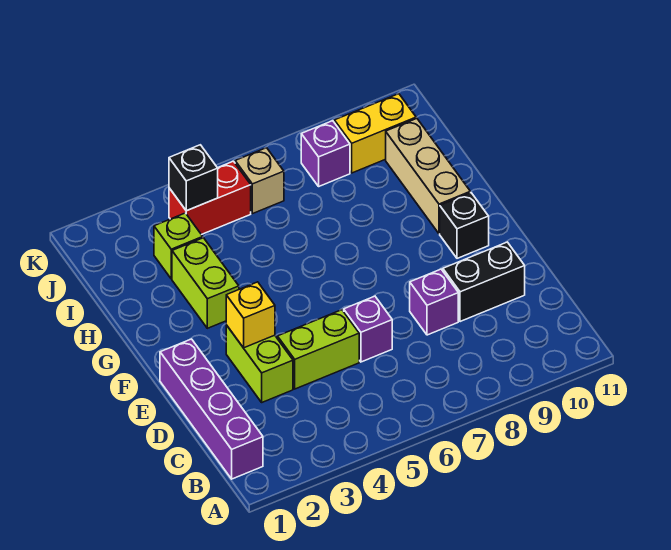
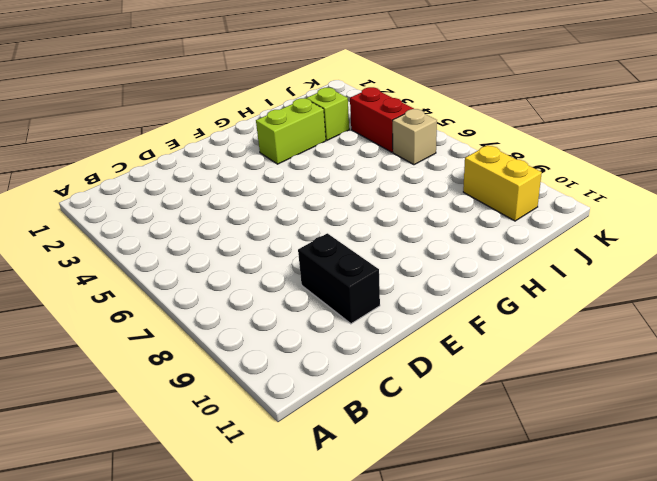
none -> purple brick B1:E1 level 1
none -> lime brick D3:E3 level 1
none -> lime brick D4:D5 level 1

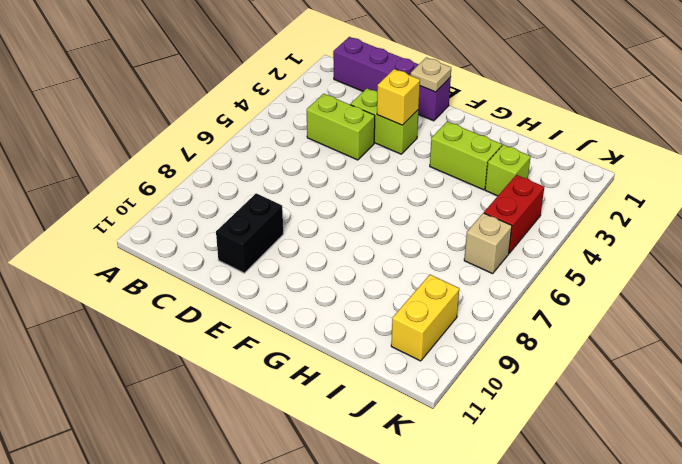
lime brick C4:D4 level 1 -> lime brick D4:D5 level 1
tan plate E1 level 2 -> none
none -> purple brick D6 level 1
none -> purple brick D8 level 1
none -> black brick F10 level 1

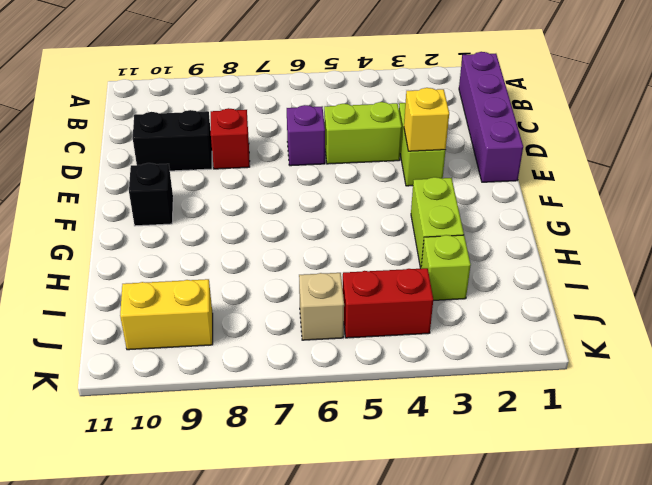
red brick D8 level 1 -> purple brick D8 level 1
none -> tan brick G10:I10 level 1
none -> purple brick J8 level 1
none -> black brick J4 level 2

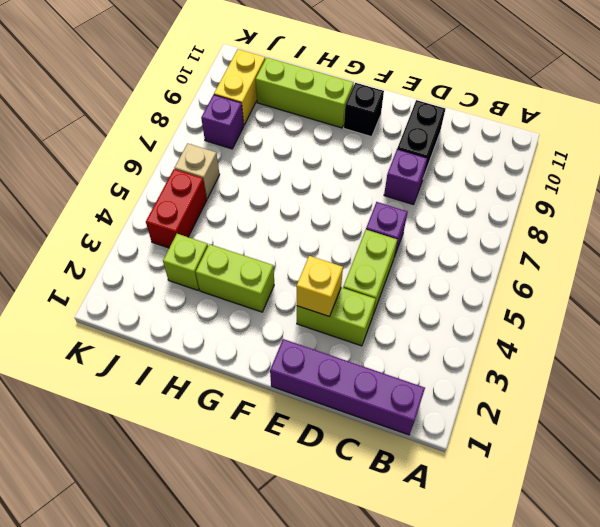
lime brick G10:I10 level 1 -> tan brick G10:I10 level 1
none -> black brick J4 level 2

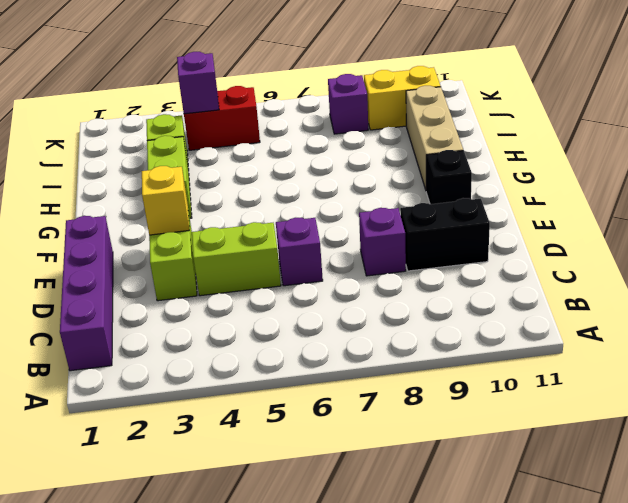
purple brick J4 level 2 -> black brick J4 level 2
none -> tan brick J6 level 1

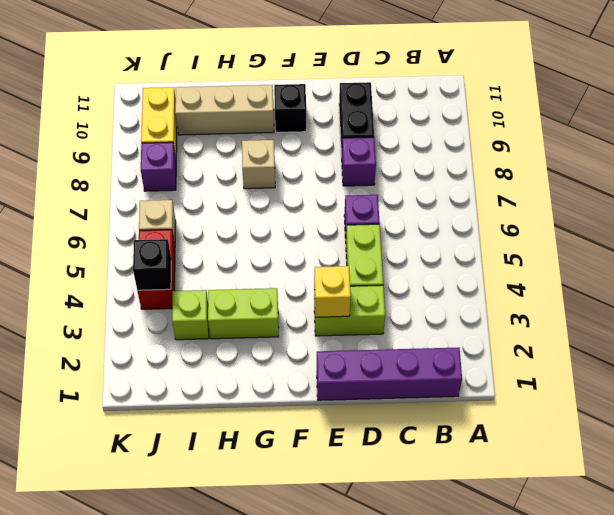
tan brick G8 level 1 -> none

